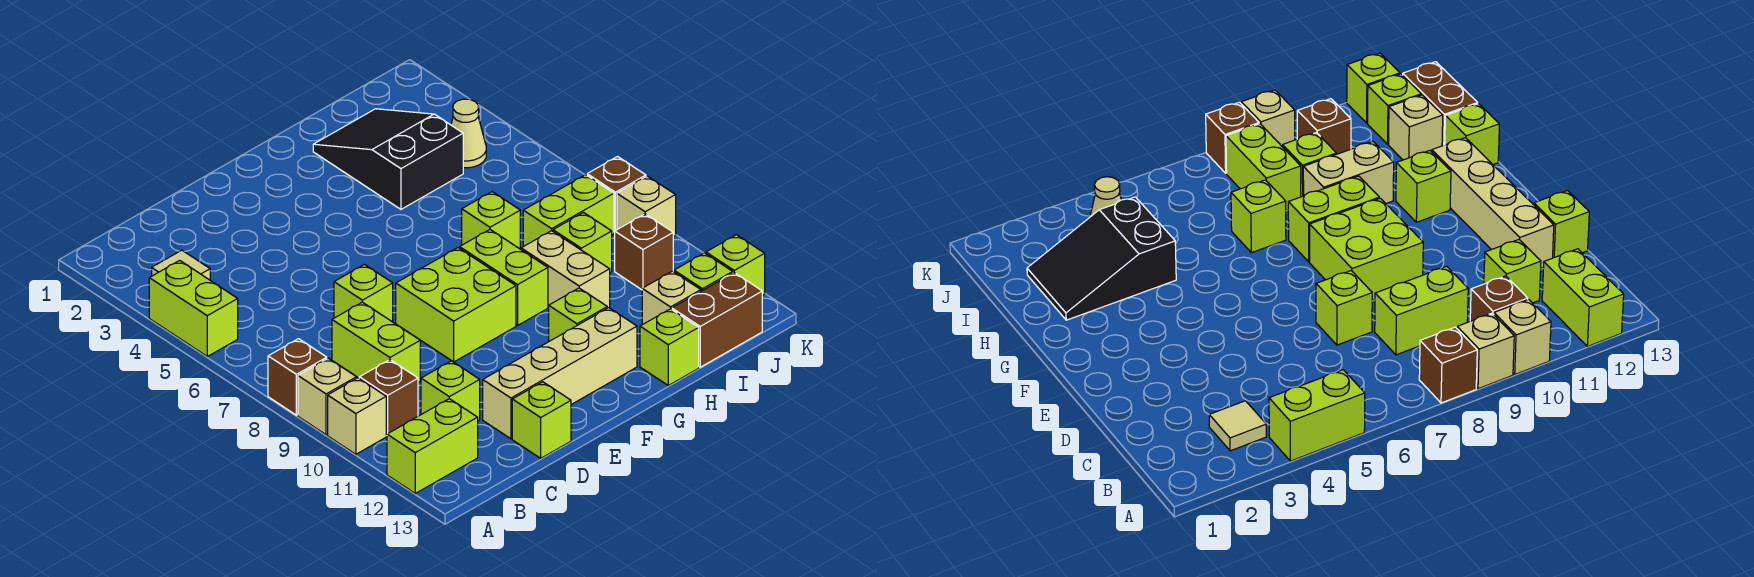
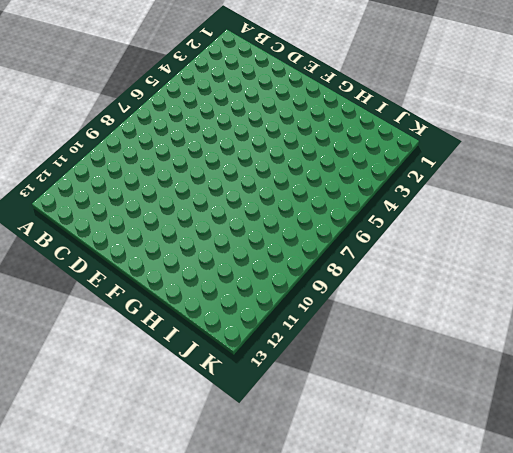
none -> lime brick A4:A5 level 1
none -> brown brick A8 level 1
none -> tan brick A9 level 1

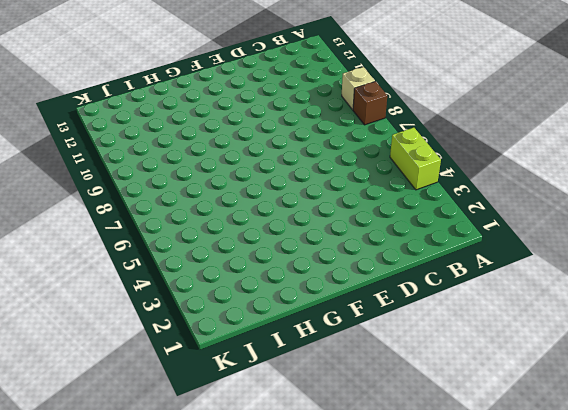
none -> tan brick A10 level 1
none -> lime brick A12:B12 level 1
none -> tan tile B3 level 1

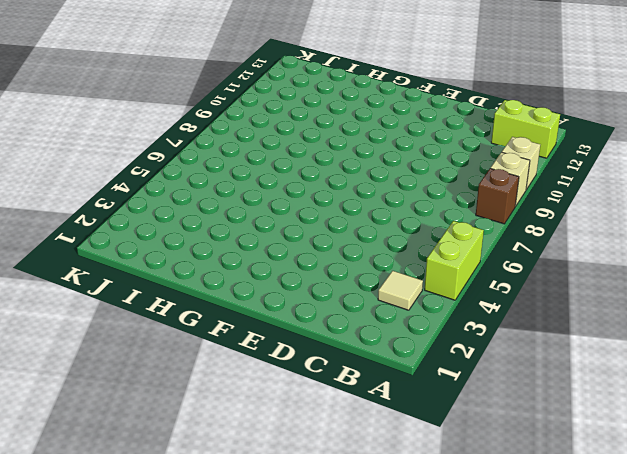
none -> brown brick B10 level 1
none -> lime brick C8:C9 level 1
none -> lime brick C11 level 1

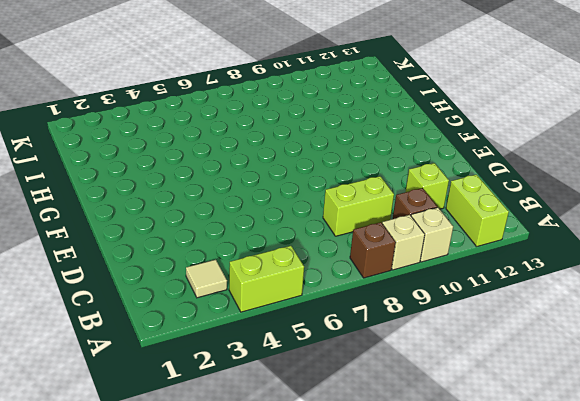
none -> lime brick D7 level 1
none -> tan brick D12:G12 level 1
none -> lime brick D13 level 1

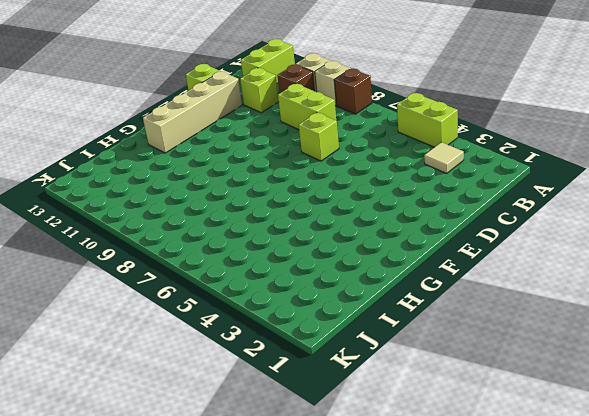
none -> lime brick E8:F9 level 1
none -> lime brick G8:G9 level 1
none -> lime brick G11 level 1

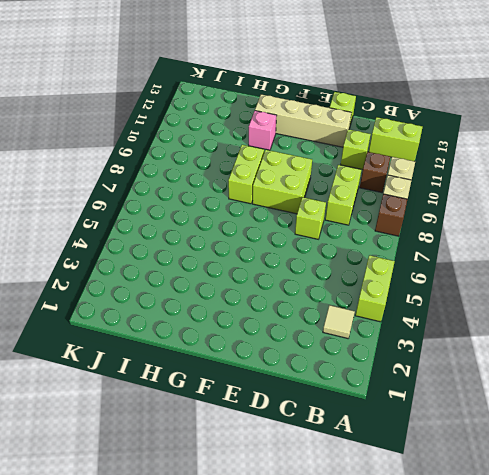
pink brick G11 level 1 -> lime brick G11 level 1
none -> black slope H2:I4 level 1 top 4
none -> lime brick H7 level 1
none -> tan brick H9:H10 level 1

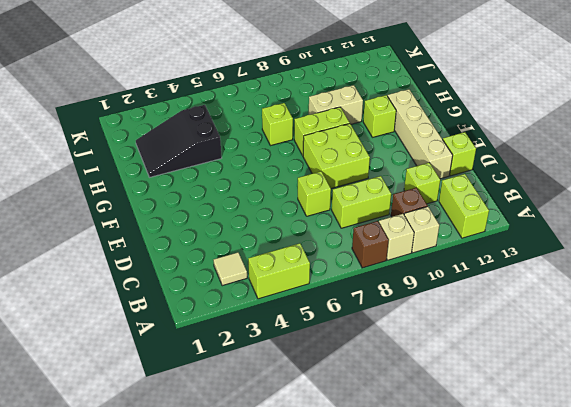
none -> lime brick H13 level 1
none -> lime brick I8:J8 level 1
none -> lime brick I9 level 1

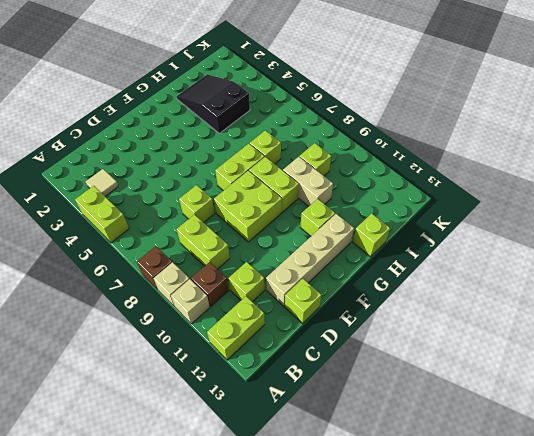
lime brick F7:G7 level 1 -> lime brick I8:J8 level 1
none -> tan brick I12 level 1
none -> brown brick I13:J13 level 1
none -> tan cone J4 level 1

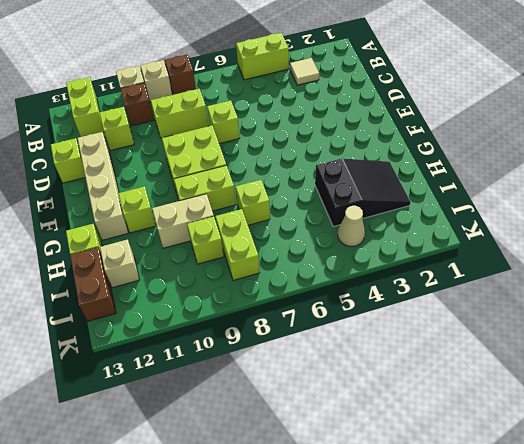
none -> brown brick J10 level 1
none -> lime brick J12 level 1
none -> brown brick K8 level 1

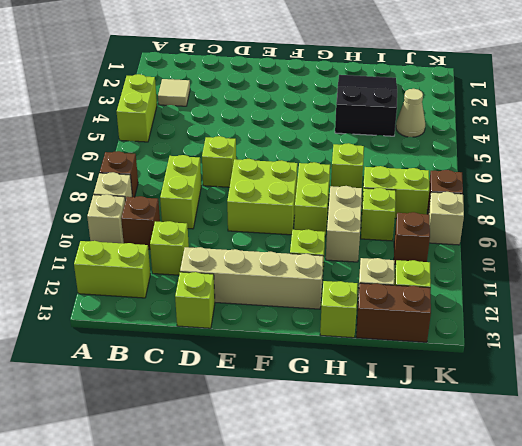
none -> lime brick K12 level 1

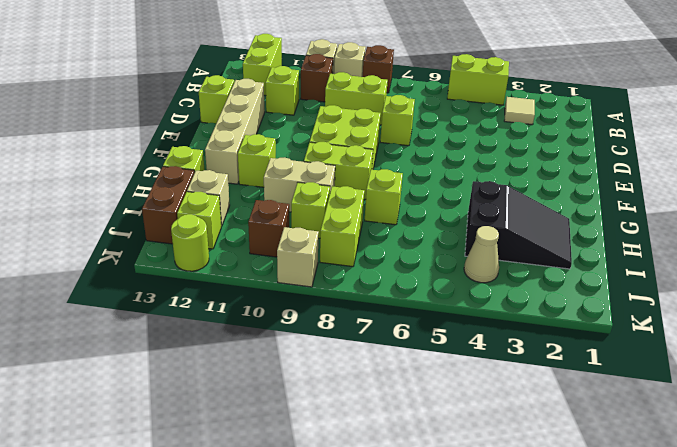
lime round brick K12 level 1 -> lime brick K12 level 1
none -> brown brick K8 level 1

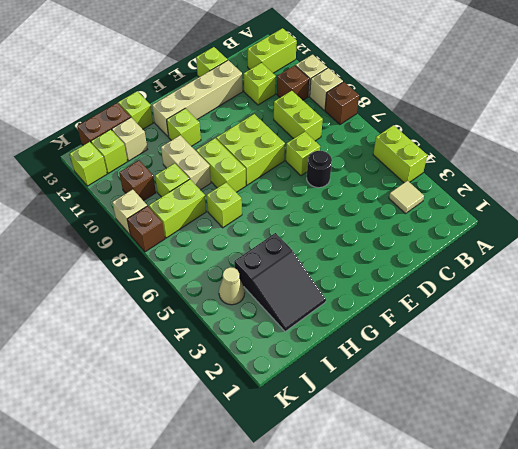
black round brick D6 level 1 -> none

